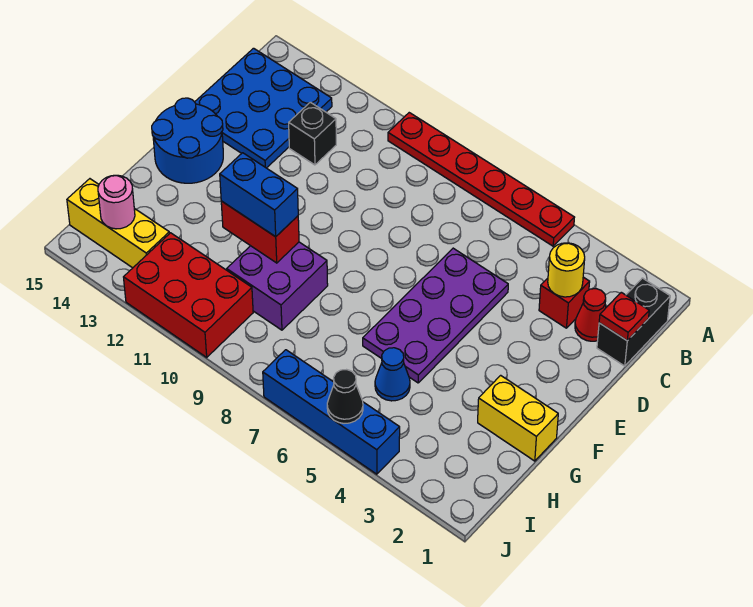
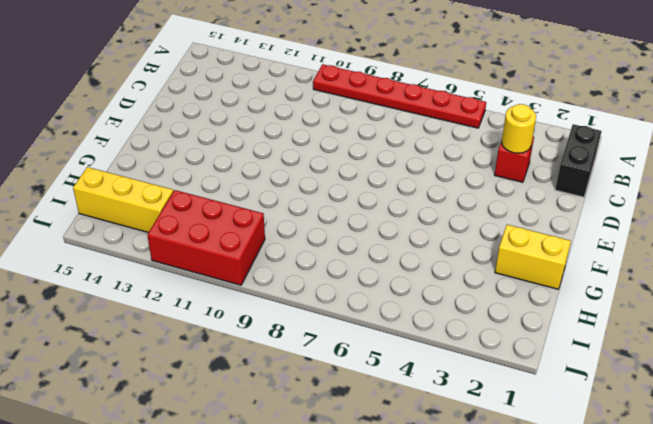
none -> blue plate B13:D15 level 1
none -> red cone C2 level 1
none -> black brick C12 level 1

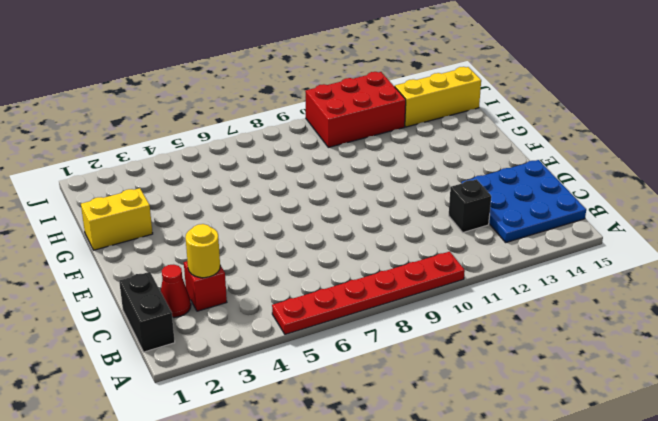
none -> purple plate D5:G6 level 1
none -> blue round brick E14:F15 level 1
none -> purple brick G9:H10 level 1

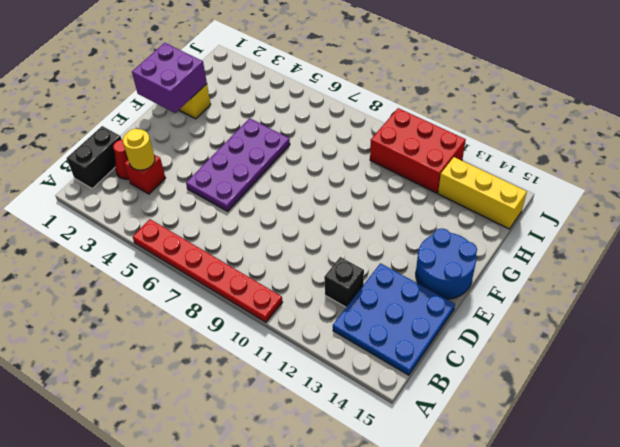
purple brick F1:G2 level 2 -> purple brick G9:H10 level 1
none -> blue cone H5 level 1
none -> blue brick J4:J7 level 1
none -> red plate C1 level 2

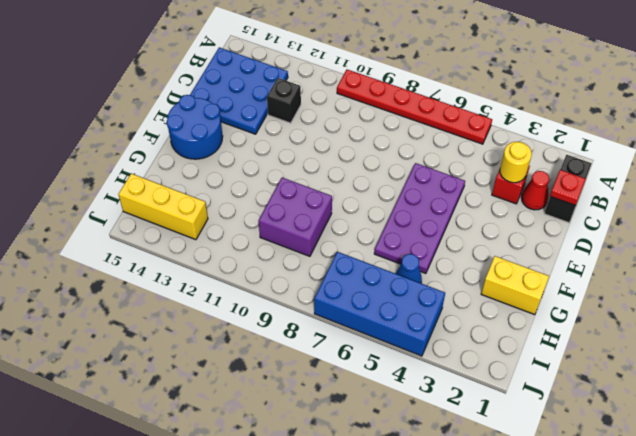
blue brick I4:J7 level 1 -> blue brick J4:J7 level 1
none -> red brick I10:J12 level 1
none -> red brick G10:G11 level 2
none -> pink round brick I14 level 2

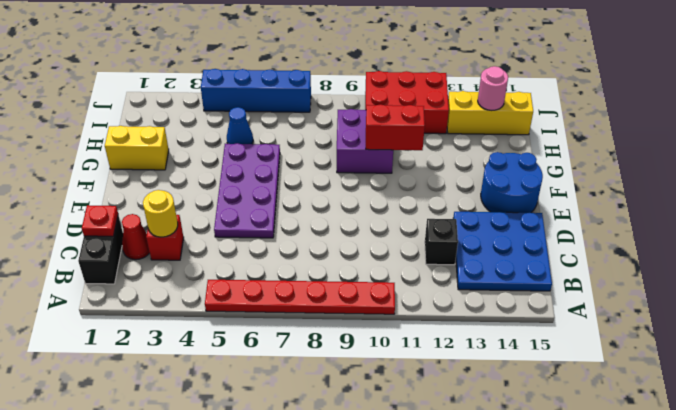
none -> black cone J5 level 2
none -> blue brick G10:G11 level 3

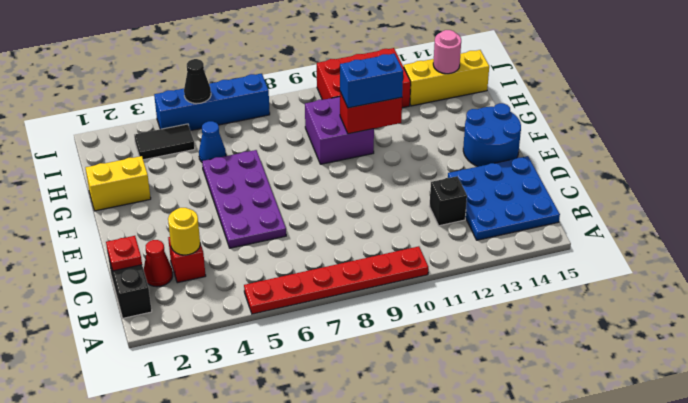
black tile I3:I4 level 1 -> none

